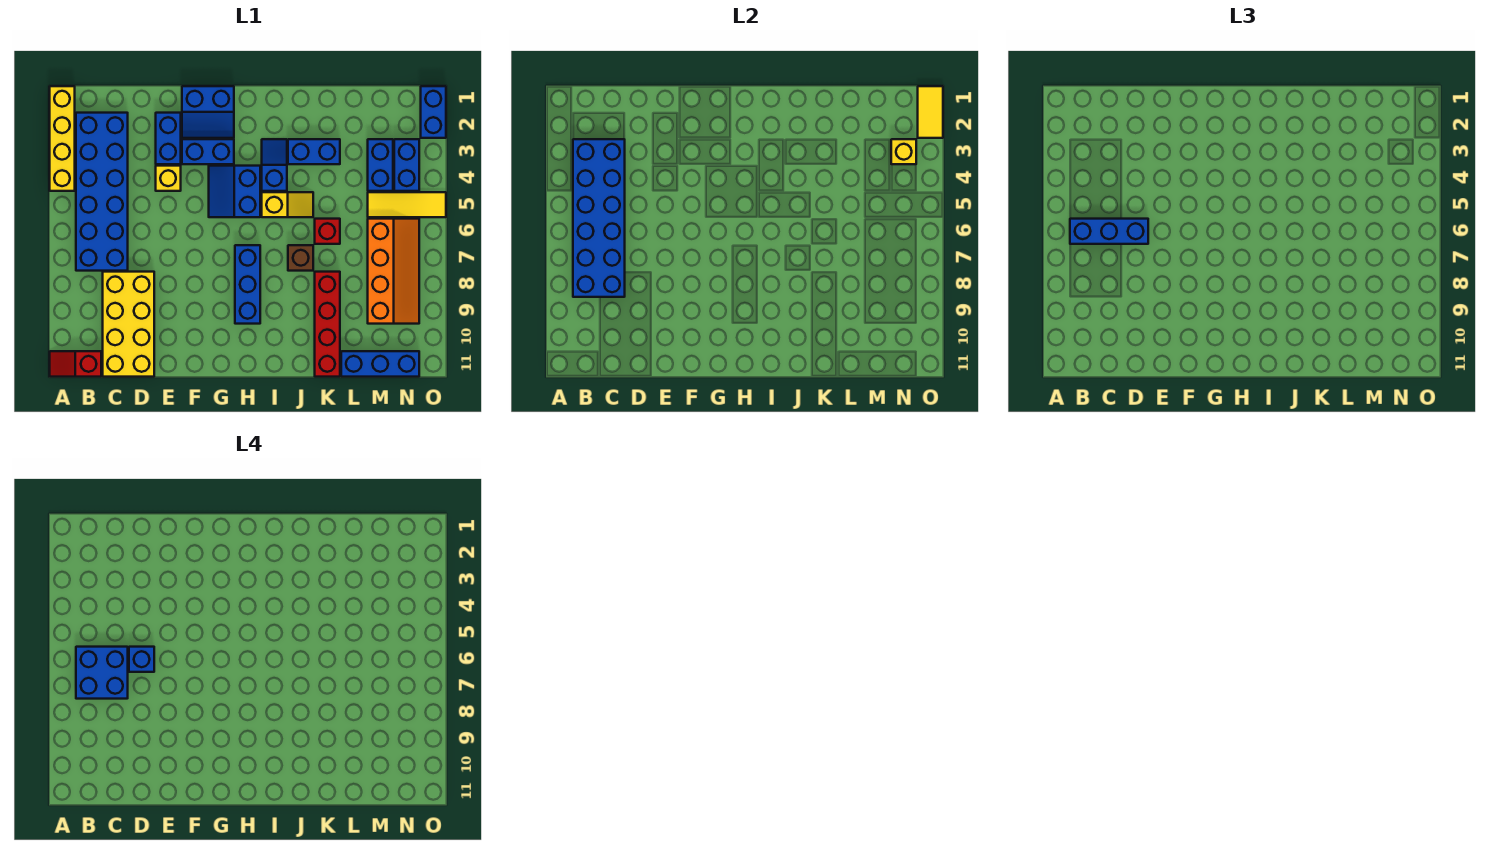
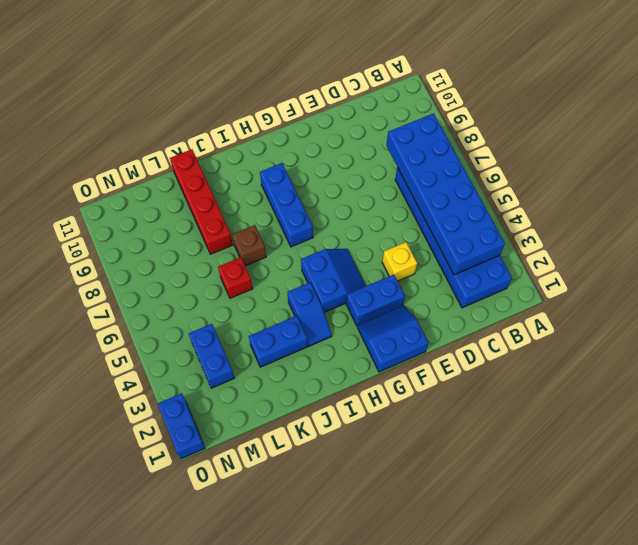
none -> yellow brick A1:A4 level 1
none -> red slope A11:B11 level 1 top B
none -> yellow brick C8:D11 level 1

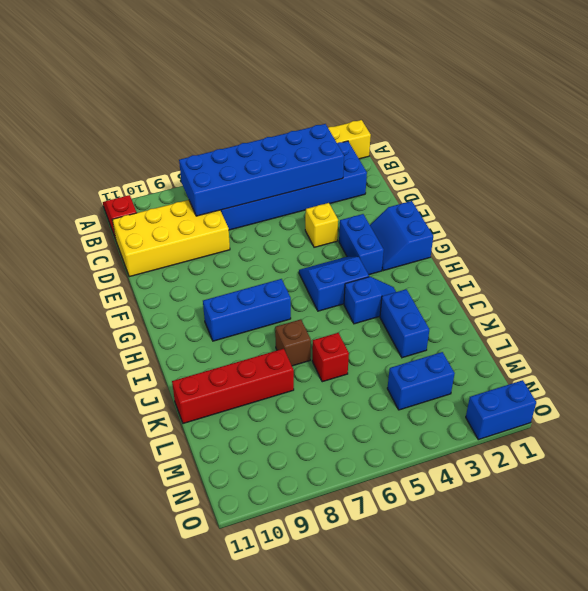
none -> blue brick E2:E3 level 1
none -> yellow slope I5:J5 level 1 top I
none -> blue brick L11:N11 level 1

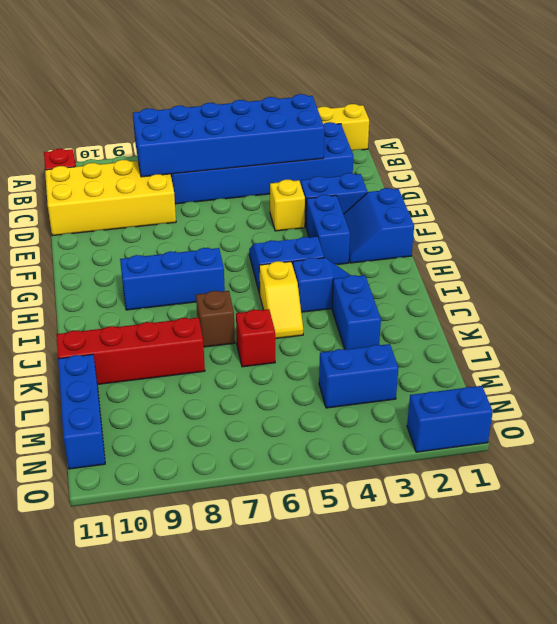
none -> yellow tile M5:O5 level 1
none -> orange slope M6:N9 level 1 top M
none -> blue brick N3:N4 level 1

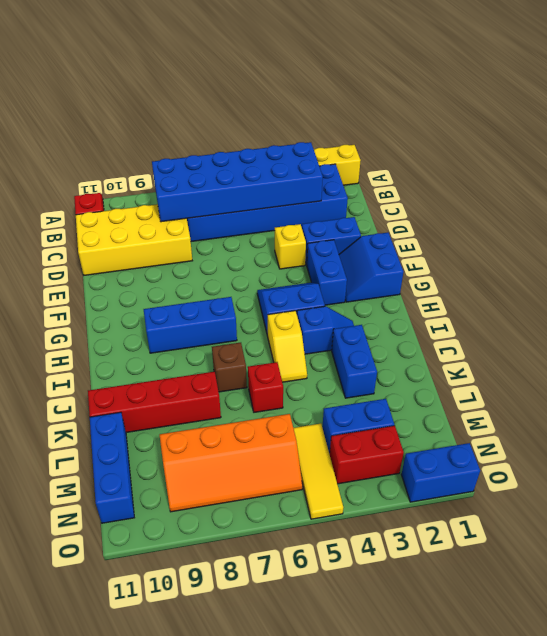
red brick N3:N4 level 1 -> blue brick N3:N4 level 1
none -> yellow brick N3 level 2
none -> yellow tile O1:O2 level 2
none -> blue brick B6:D6 level 3

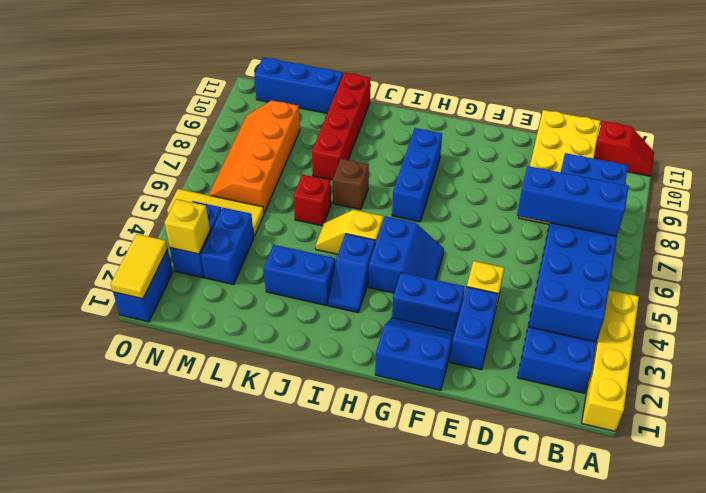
none -> blue brick B6:C7 level 4
none -> blue brick D6 level 4

